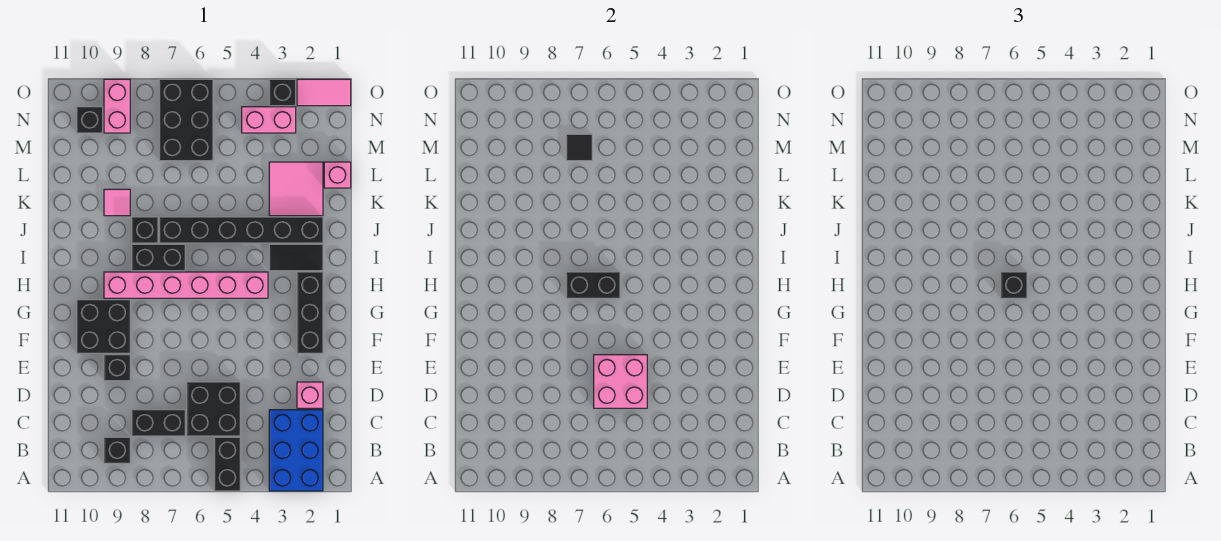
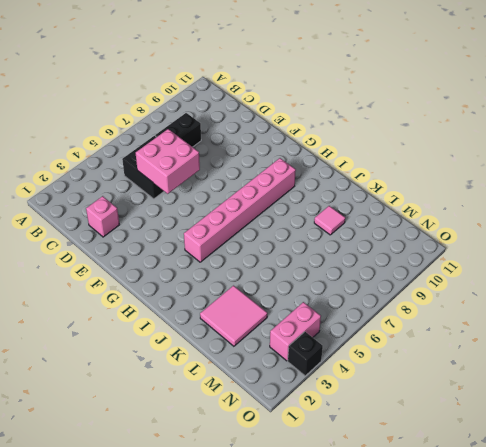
none -> blue brick A2:C3 level 1
none -> black brick A5:B5 level 1
none -> black brick B9 level 1

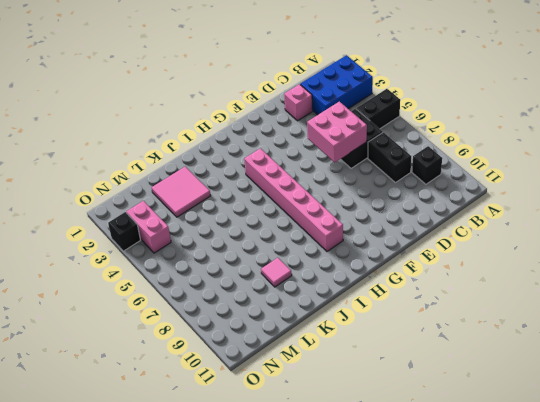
none -> black brick E9 level 1
none -> black brick F2:H2 level 1
none -> black brick F9:G10 level 1

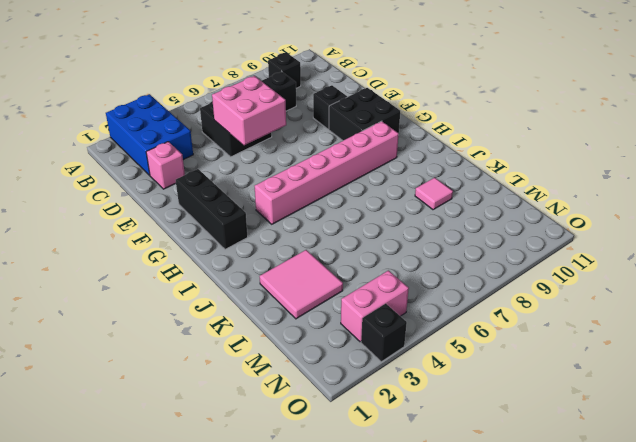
none -> black brick A5:B5 level 1
none -> black tile I2:I3 level 1
none -> black brick I7:I8 level 1

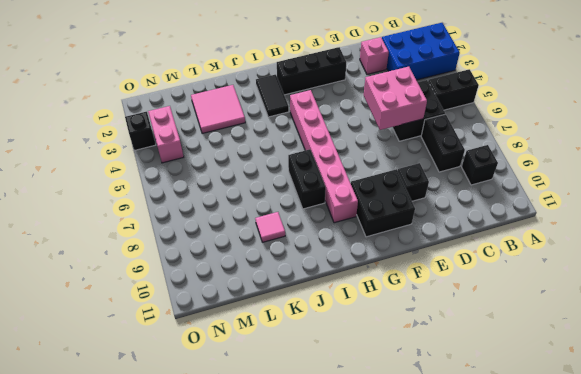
none -> black brick J2:J7 level 1
none -> black brick J8 level 1
none -> pink brick L1 level 1

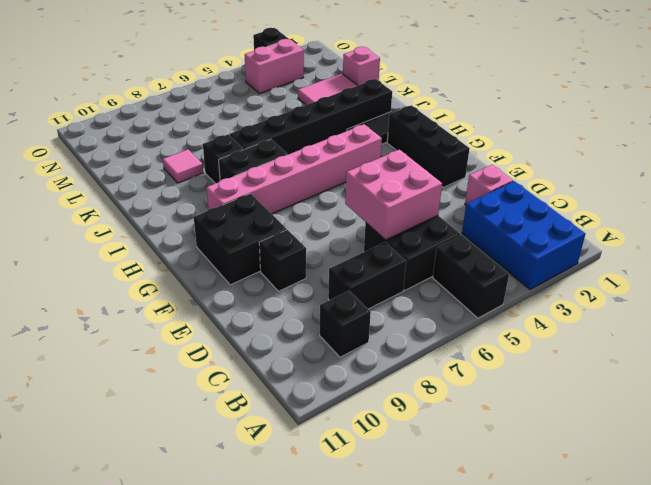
none -> black brick M6:O7 level 1
none -> pink brick N9:O9 level 1
none -> black brick N10 level 1

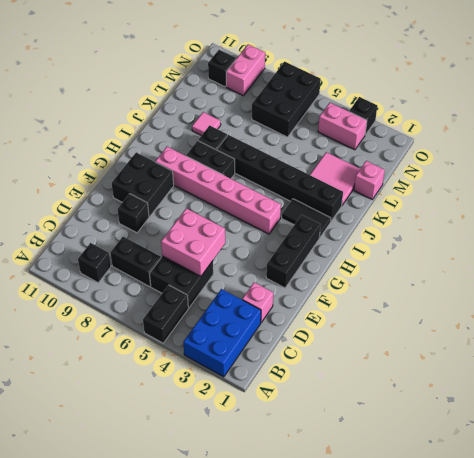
none -> pink tile O1:O2 level 1
none -> black brick H6:H7 level 2
none -> black tile M7 level 2

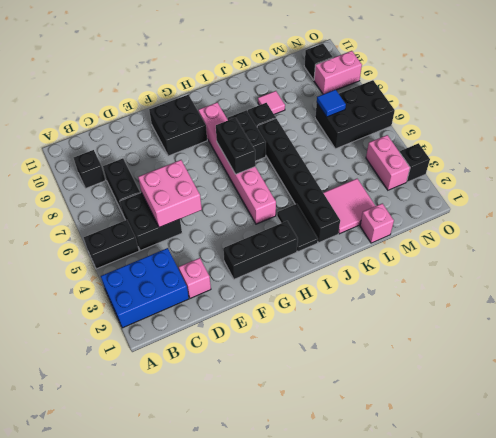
blue tile M7 level 2 -> black tile M7 level 2
none -> black brick E9 level 1
none -> pink tile O1:O2 level 1
none -> black brick H6 level 3

